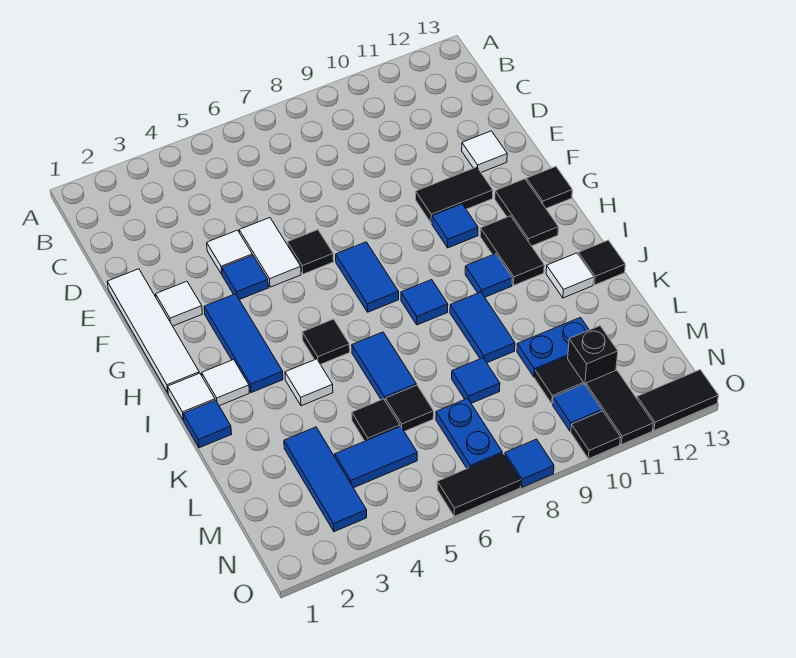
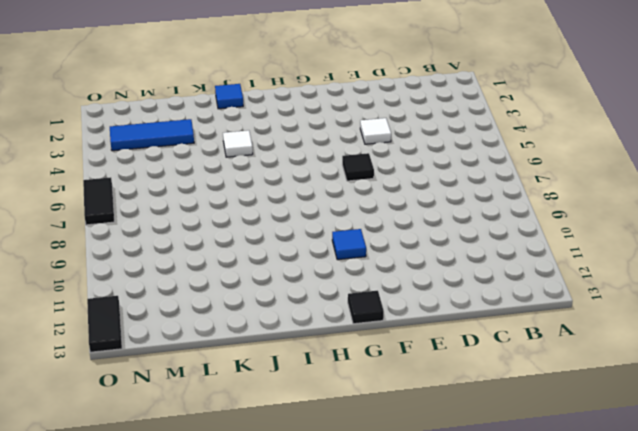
none -> white tile E1:H1 level 1
none -> white tile E5:F5 level 1
none -> white tile E12 level 1
none -> white tile F2 level 1

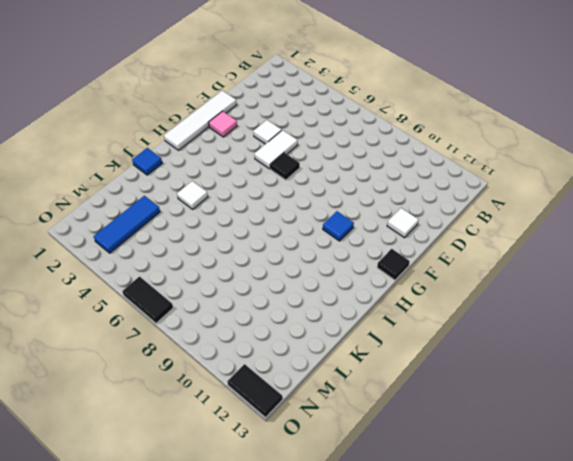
pink tile F2 level 1 -> white tile F2 level 1
none -> blue tile F4 level 1
none -> black tile F10:F11 level 1
none -> blue tile G3:I3 level 1
none -> blue tile G7:H7 level 1

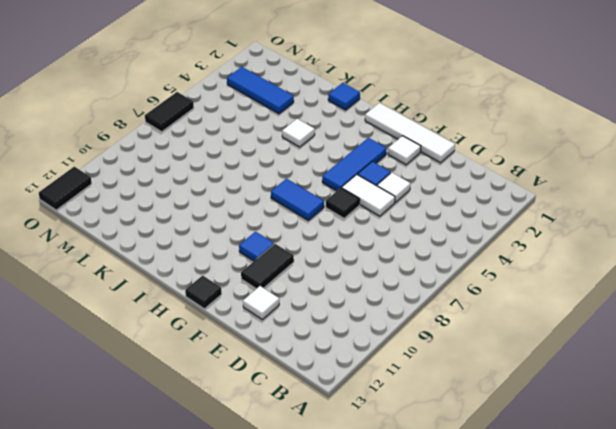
blue tile G3:G5 level 1 -> blue tile G3:I3 level 1
none -> black tile G12:H12 level 1
none -> black tile H11:I11 level 1
none -> white tile I1 level 1
none -> white tile I2 level 1

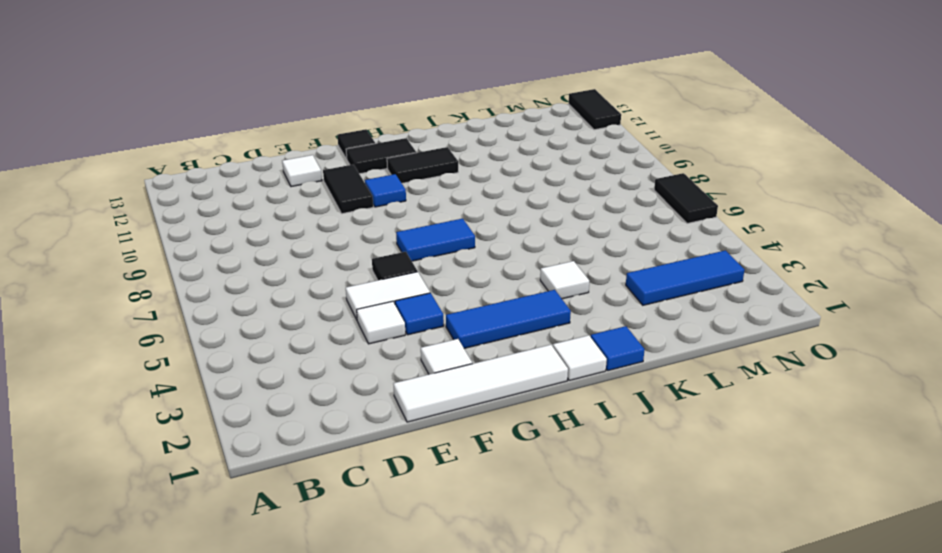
none -> white tile I2 level 1
none -> black tile I5 level 1
none -> blue tile I8 level 1
none -> blue tile I10 level 1

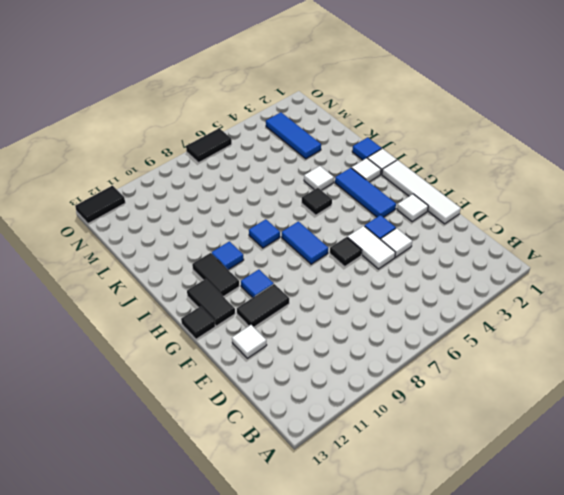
none -> blue tile J6:K6 level 1
none -> blue tile J9:K9 level 1
none -> white tile J12 level 1
none -> black tile J13 level 1

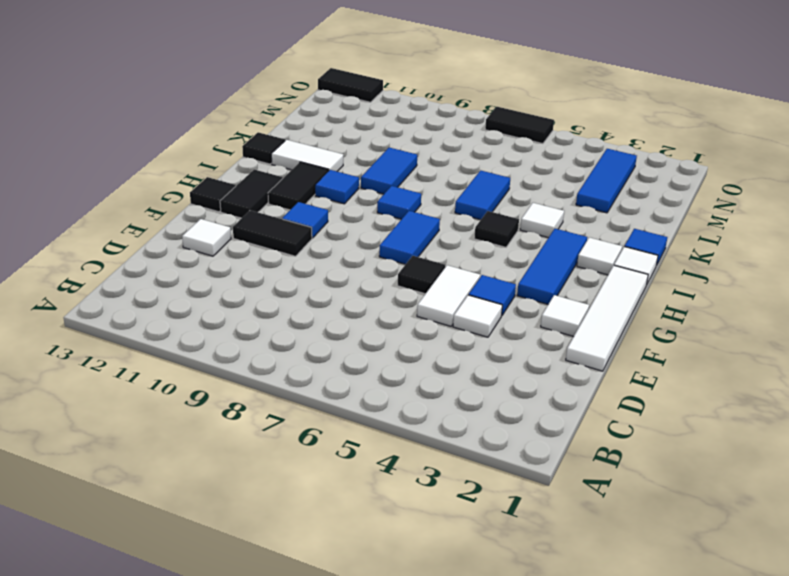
white tile J11:J12 level 1 -> white tile J12 level 1
none -> black tile L5 level 1
none -> black tile L6 level 1
none -> blue tile L8 level 1
none -> blue plate L10:L11 level 1

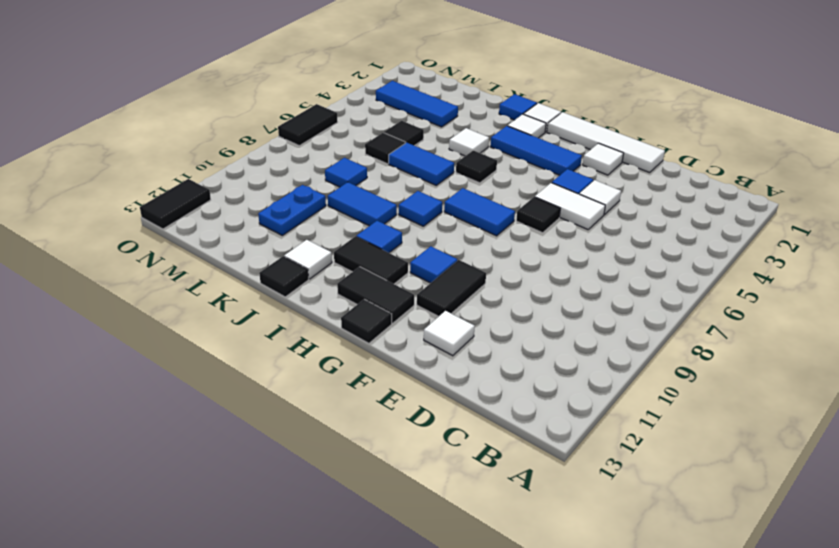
none -> blue tile M4:M5 level 1
none -> blue plate M7:N7 level 1
none -> black tile M10 level 1
none -> black brick M11 level 1

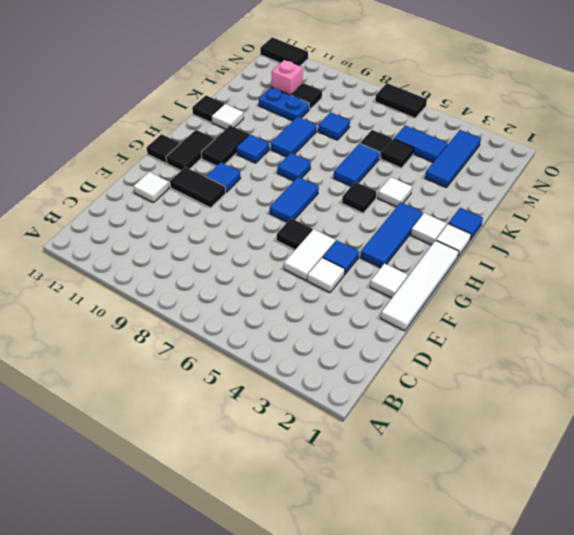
pink brick M11 level 1 -> black brick M11 level 1
none -> blue plate M7:N7 level 1
none -> blue tile N10 level 1
none -> black tile N11:O11 level 1
none -> blue tile O8 level 1

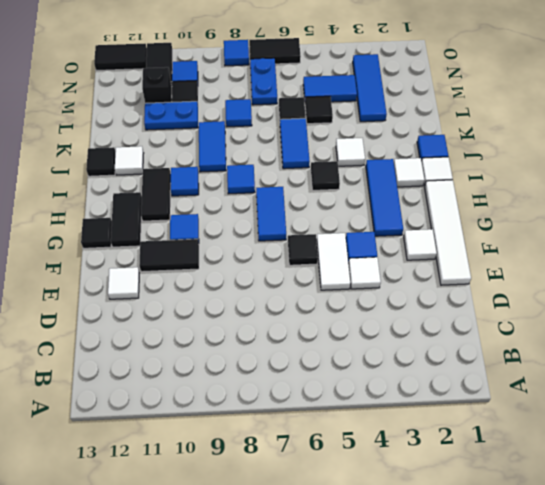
none -> black tile O10 level 1

